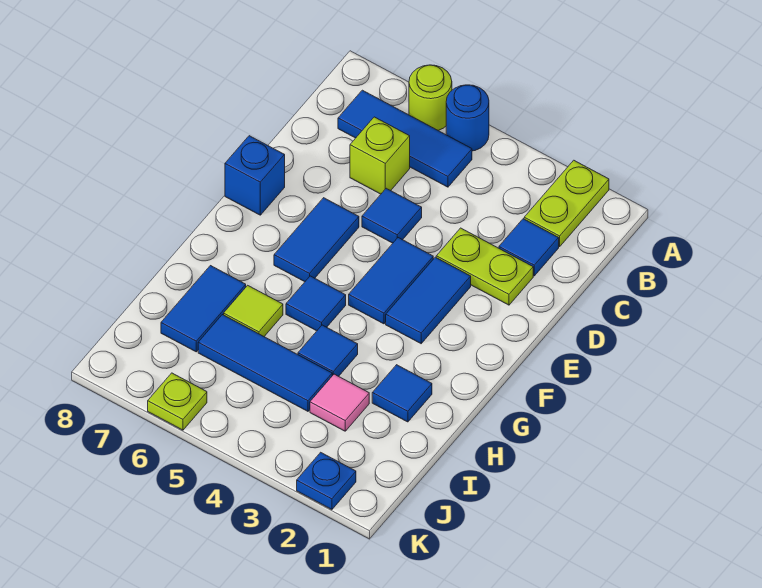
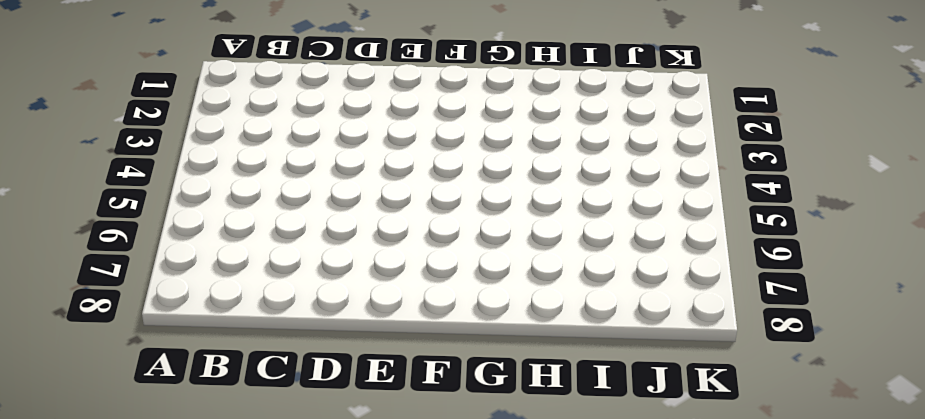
none -> lime plate A2:B2 level 1
none -> blue round brick A5 level 1
none -> lime round brick A6 level 1

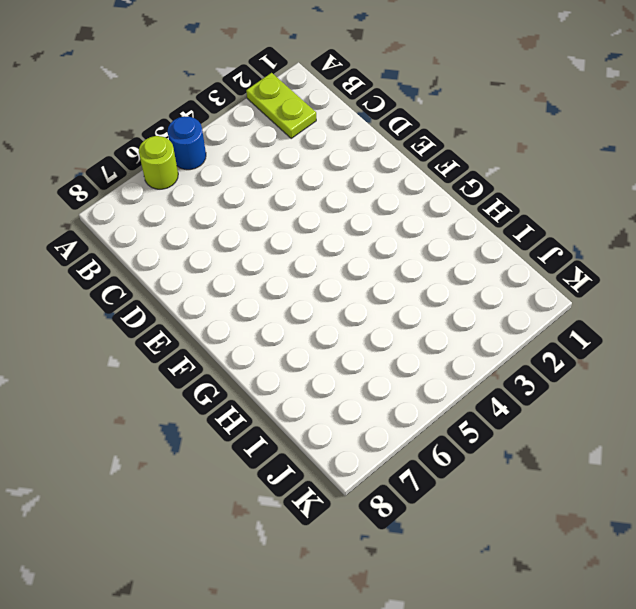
none -> blue tile B5:B7 level 1
none -> blue tile C2 level 1
none -> lime brick C6 level 1

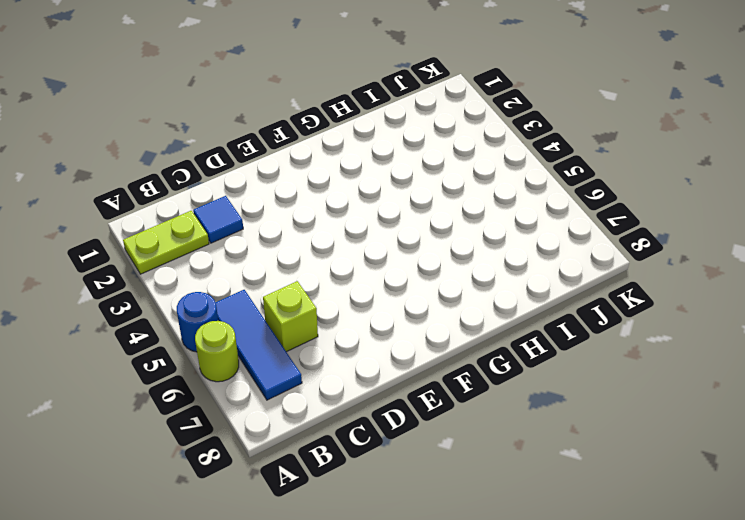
none -> lime plate D2:D3 level 1
none -> blue tile D5 level 1
none -> blue tile E3:F3 level 1

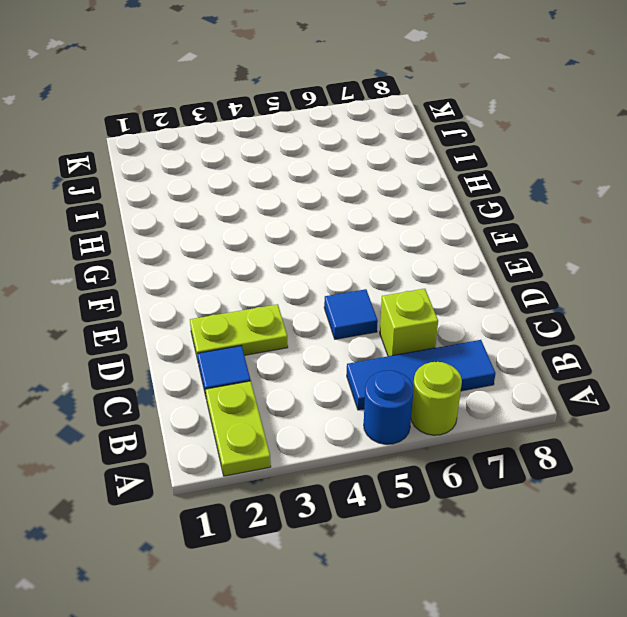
none -> blue tile E3:F3 level 1
none -> blue tile E4:F4 level 1
none -> blue tile E6:F6 level 1

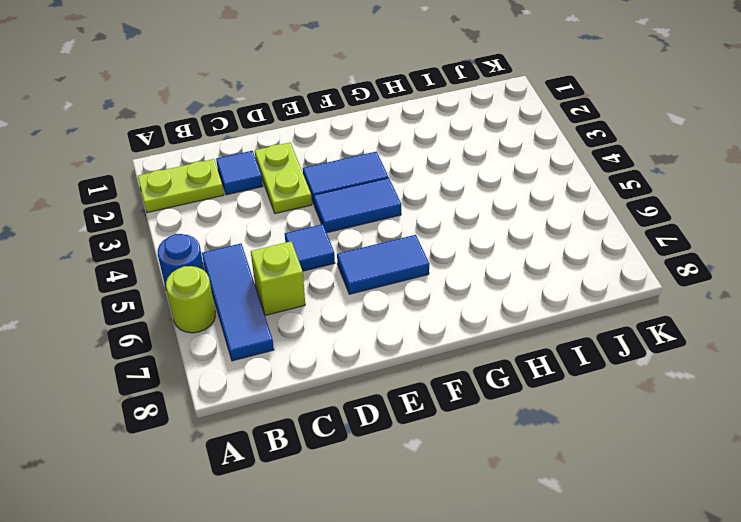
none -> blue brick E8 level 1
none -> blue tile G5 level 1
none -> blue tile H2 level 1

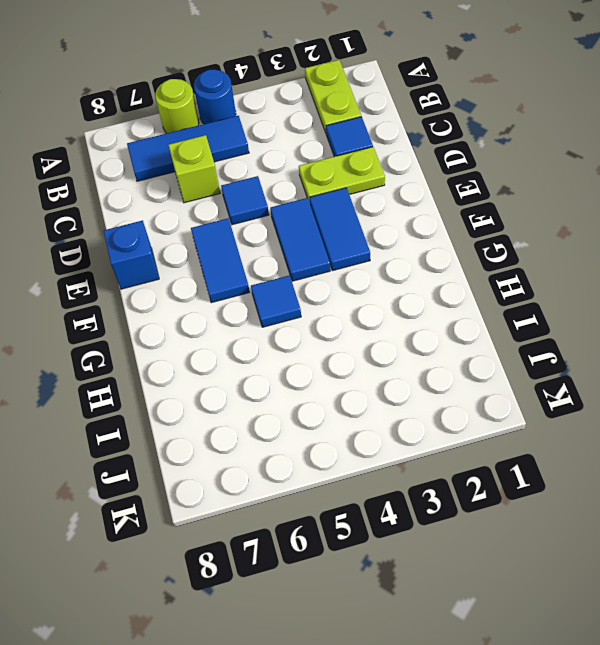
none -> blue tile H2 level 1
none -> blue tile H4 level 1
none -> lime tile H6 level 1

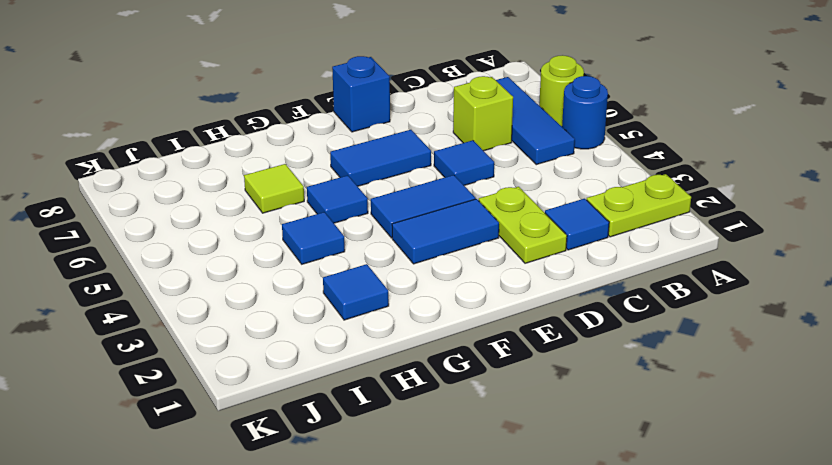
none -> blue tile H7:I7 level 1
none -> pink tile I3 level 1
none -> blue tile I4:I6 level 1

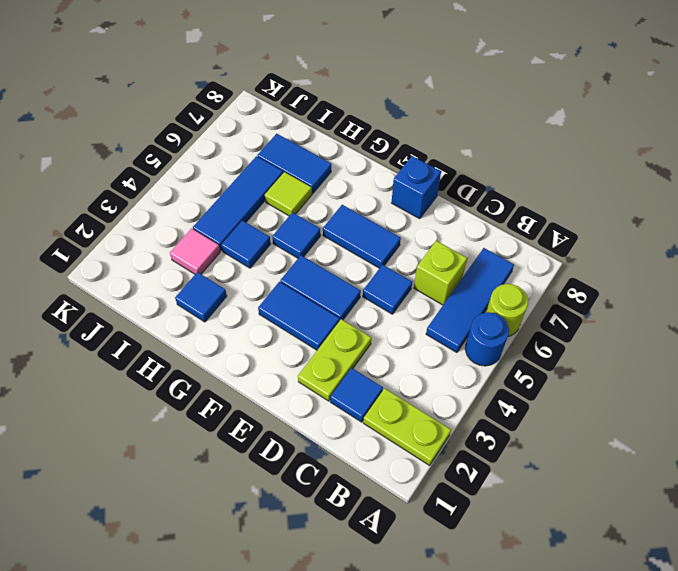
none -> blue plate K2 level 1
none -> lime plate K6 level 1

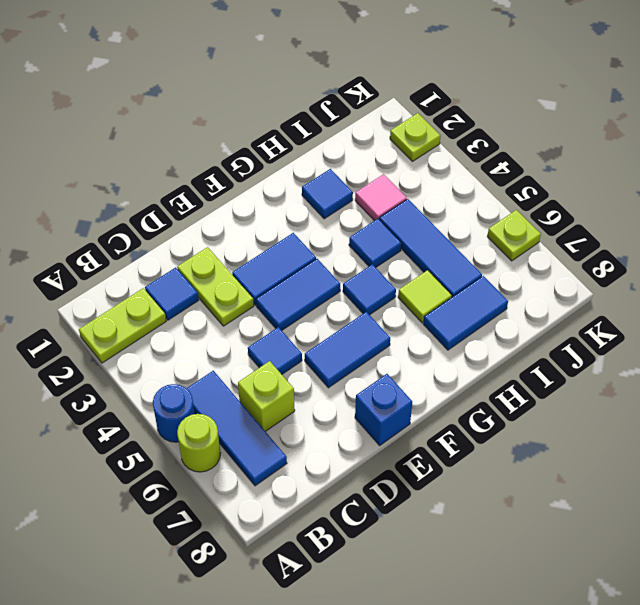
lime plate K2 level 1 -> blue plate K2 level 1

